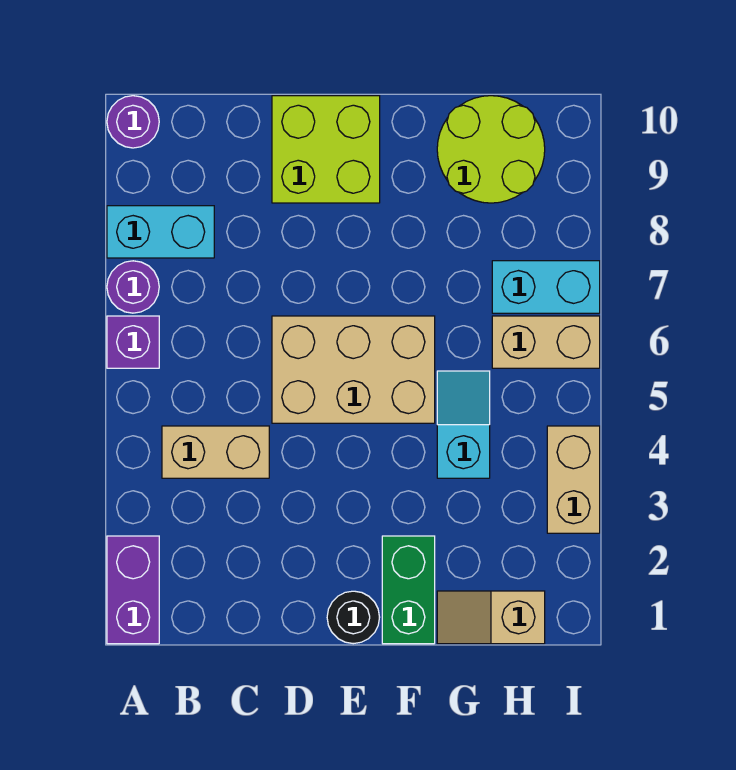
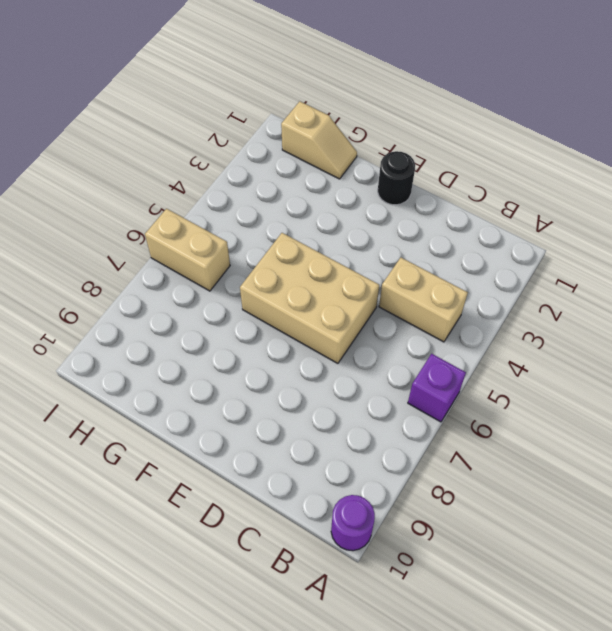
none -> purple brick A1:A2 level 1
none -> purple round brick A7 level 1
none -> cyan brick A8:B8 level 1

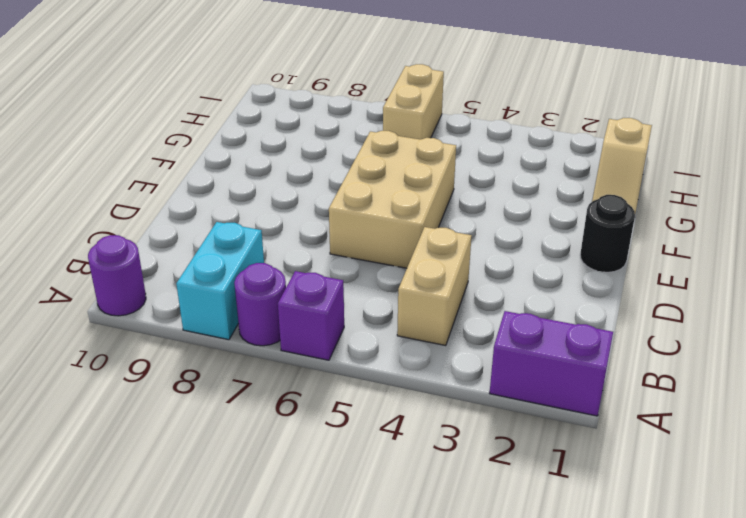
none -> lime brick D9:E10 level 1
none -> green brick F1:F2 level 1
none -> cyan slope G4:G5 level 1 top 4

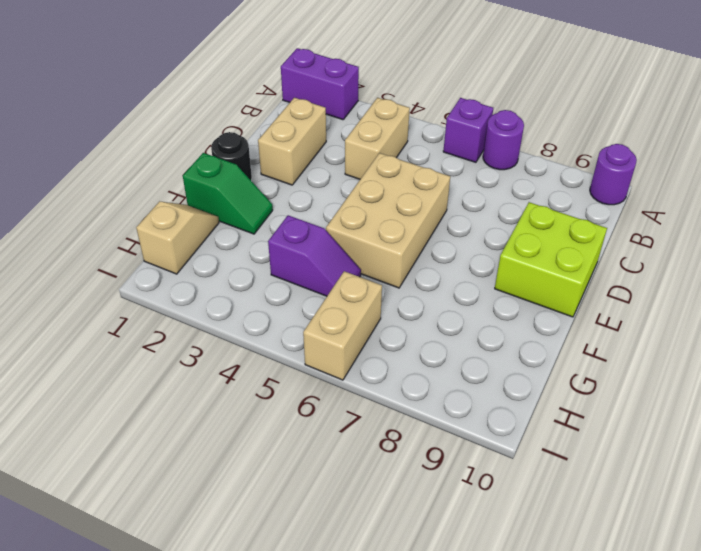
tan brick C2:D2 level 1 -> tan brick I3:I4 level 1
green slope F1:F2 level 1 top 1 -> green brick F1:F2 level 1
purple slope G4:G5 level 1 top 4 -> cyan slope G4:G5 level 1 top 4
none -> cyan brick A8:B8 level 1
none -> lime round brick G9:H10 level 1
none -> cyan brick H7:I7 level 1

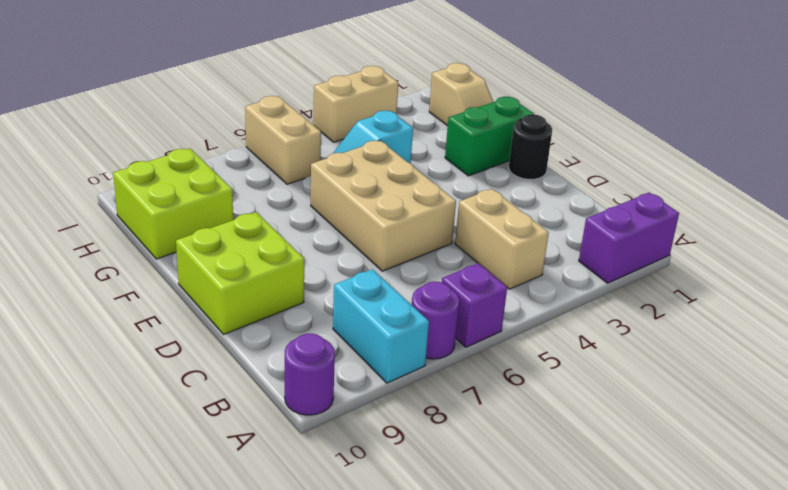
lime brick G9:H10 level 1 -> lime round brick G9:H10 level 1
none -> cyan brick H7:I7 level 1

